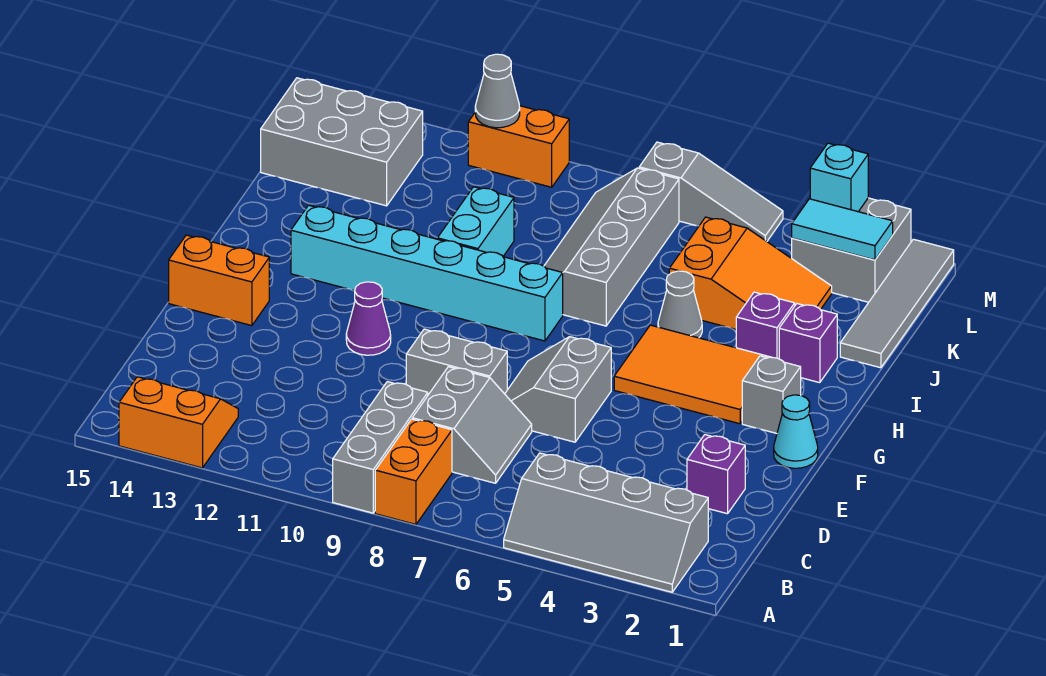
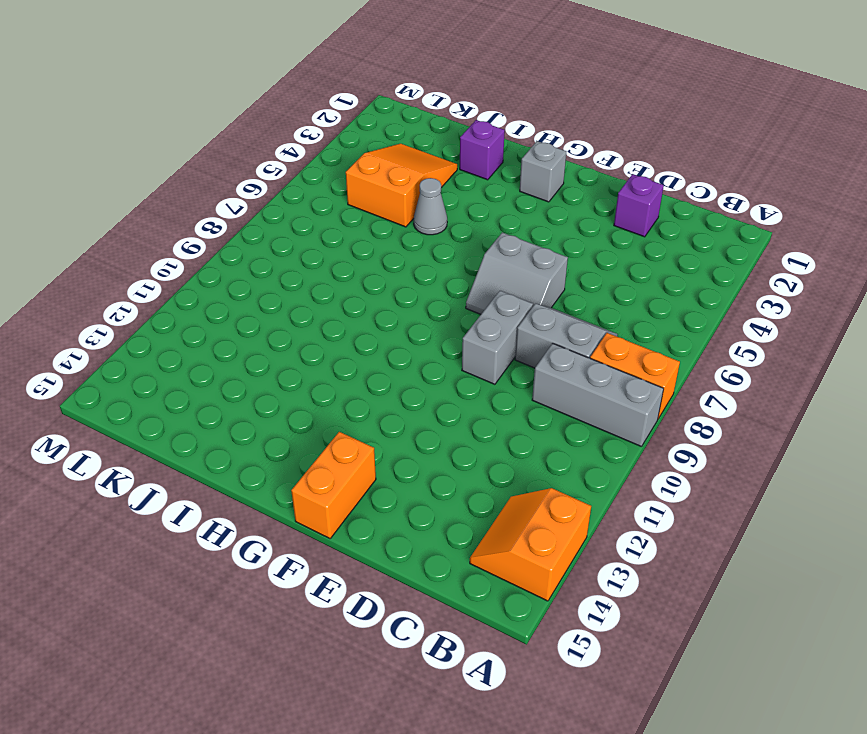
none -> grey slope A2:B5 level 1 top B
none -> cyan cone F1 level 1
none -> purple cone F11 level 1

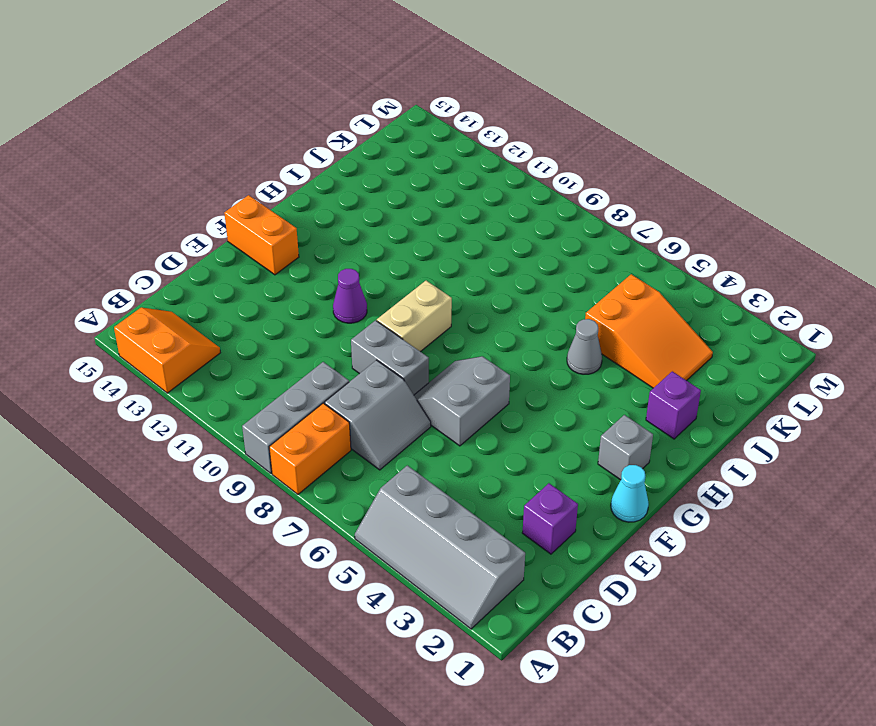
tan brick F9:G9 level 1 -> none
none -> orange tile G3:H5 level 1
none -> cyan brick H8:H13 level 1
none -> purple brick I3 level 1

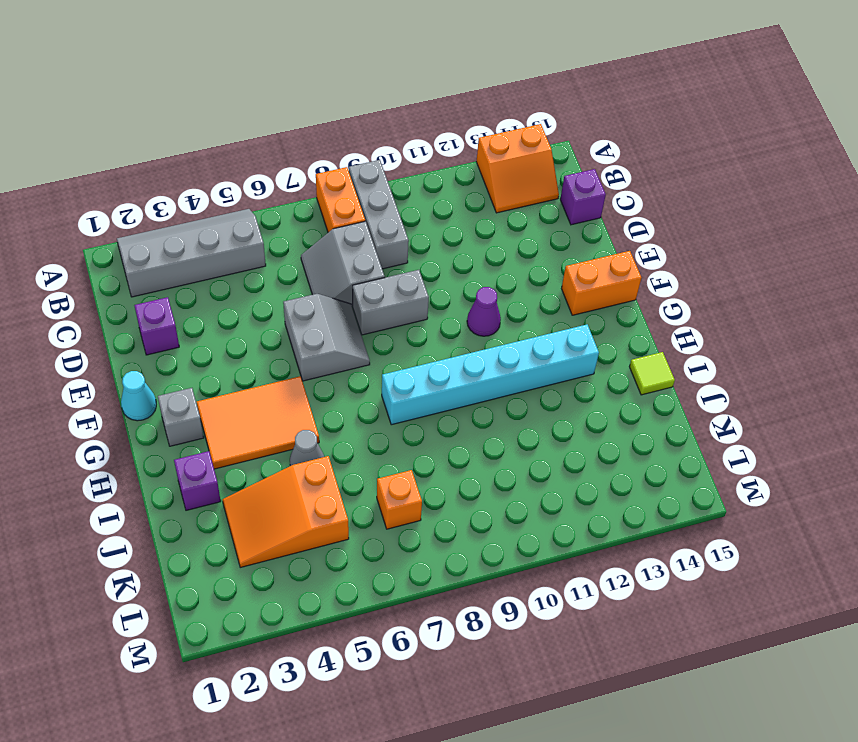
purple brick C15 level 1 -> purple brick I3 level 1
lime tile I15 level 1 -> none
orange brick K7 level 1 -> grey slope I7:L8 level 1 top 7
none -> cyan brick I10:J10 level 1
none -> grey tile J1:M1 level 1
none -> grey brick K13:L15 level 1

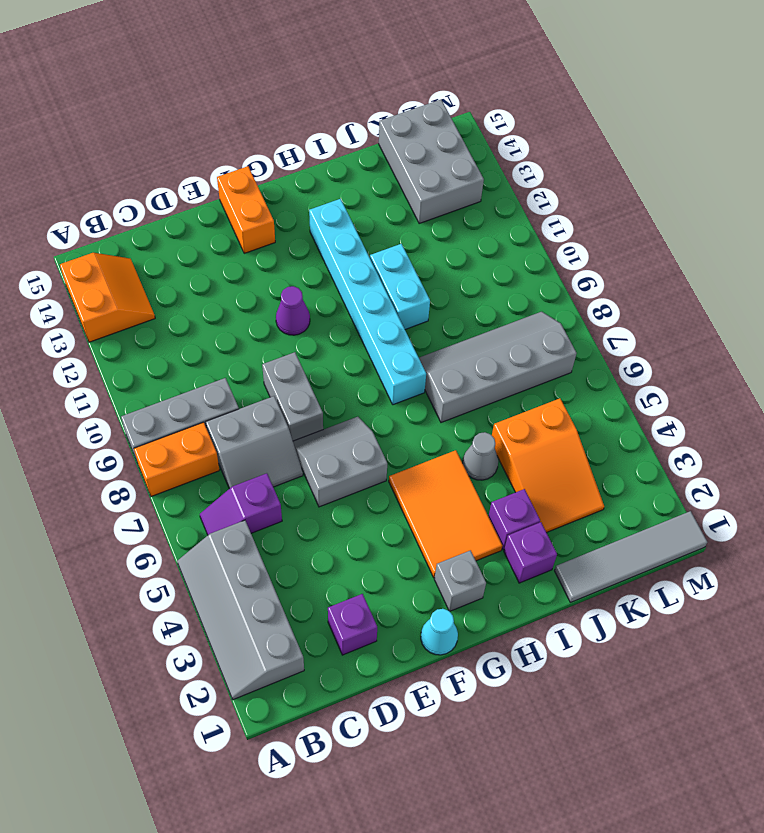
purple slope B6:C6 level 1 top C -> none
cyan brick I10:I11 level 1 -> cyan brick I10:J10 level 1
none -> grey brick L2:M3 level 1
none -> grey slope M5:M7 level 1 top 7
none -> orange brick M10:M11 level 1

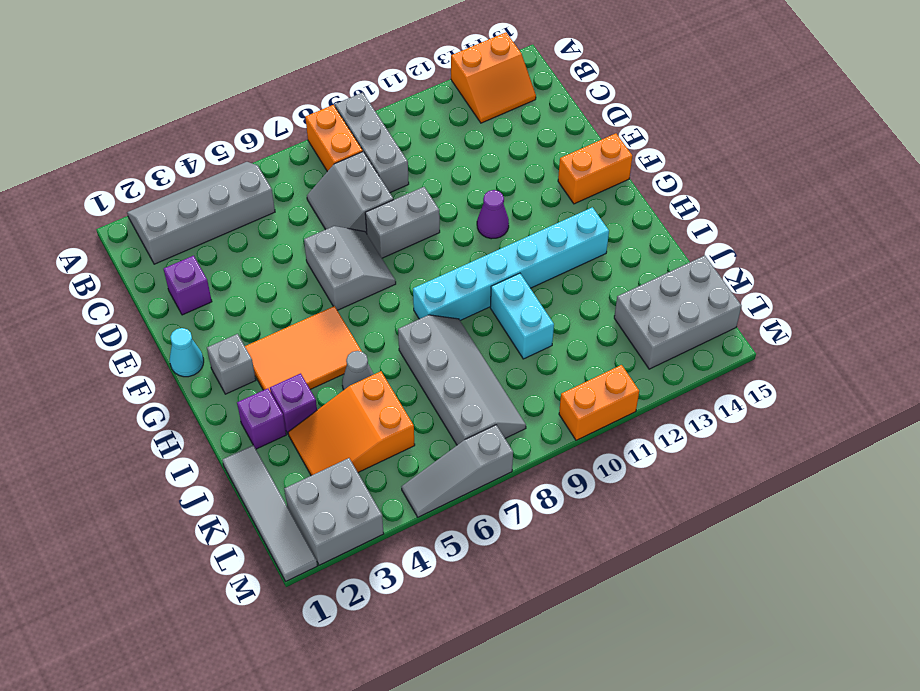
none -> cyan tile L2:L3 level 2
none -> cyan brick M3 level 2
none -> grey cone M11 level 2

